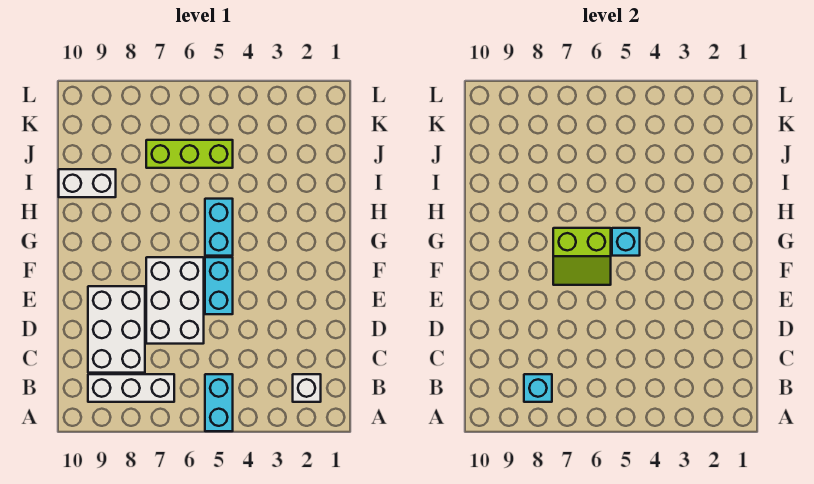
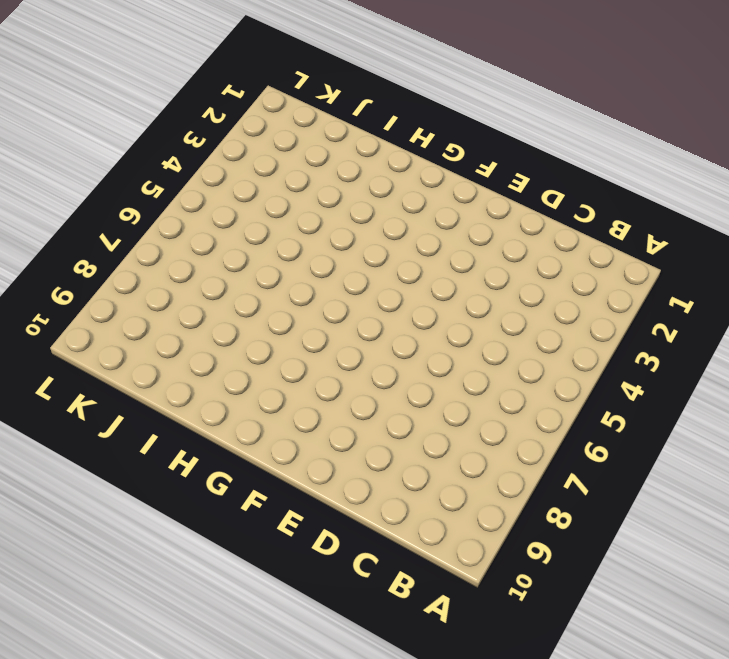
none -> cyan brick A5:B5 level 1
none -> white brick B2 level 1
none -> white brick B7:B9 level 1

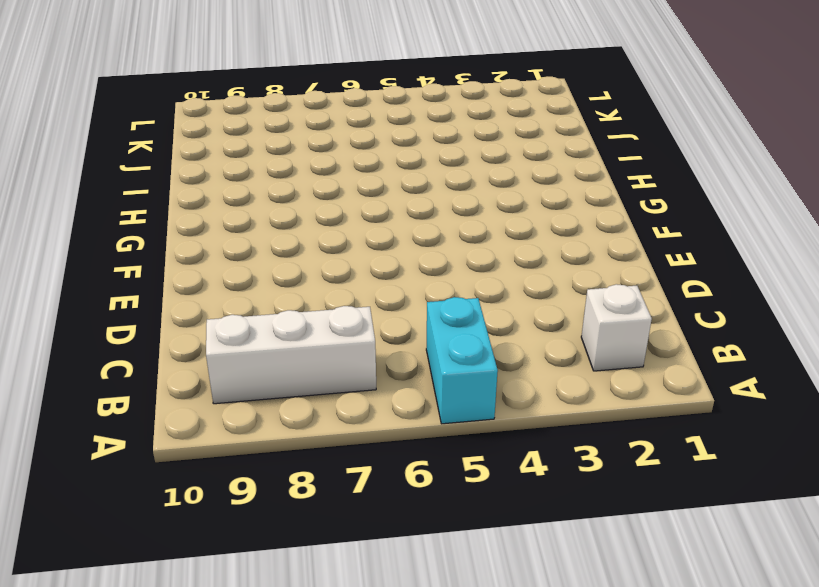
none -> white brick C8:E9 level 1
none -> white brick D6:F7 level 1
none -> cyan brick E5:F5 level 1

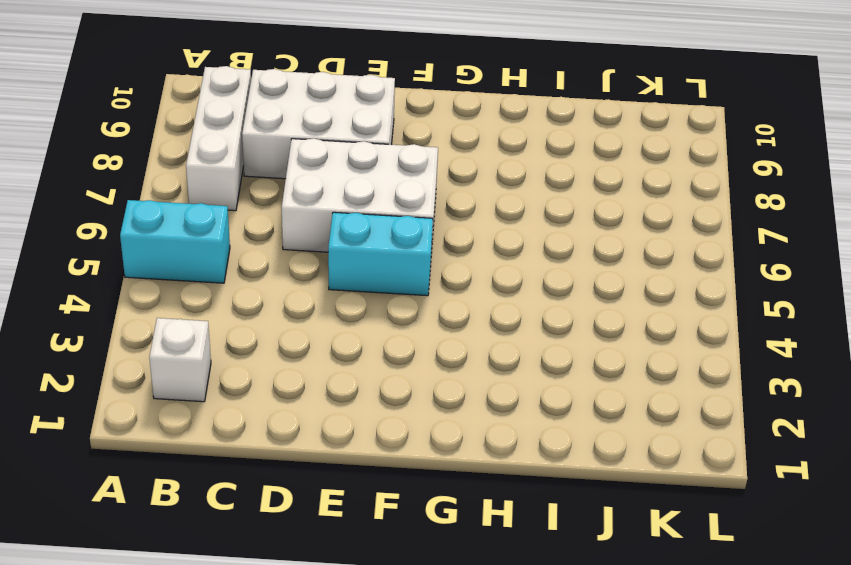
none -> cyan brick G5:H5 level 1
none -> white brick I9:I10 level 1
none -> lime brick J5:J7 level 1

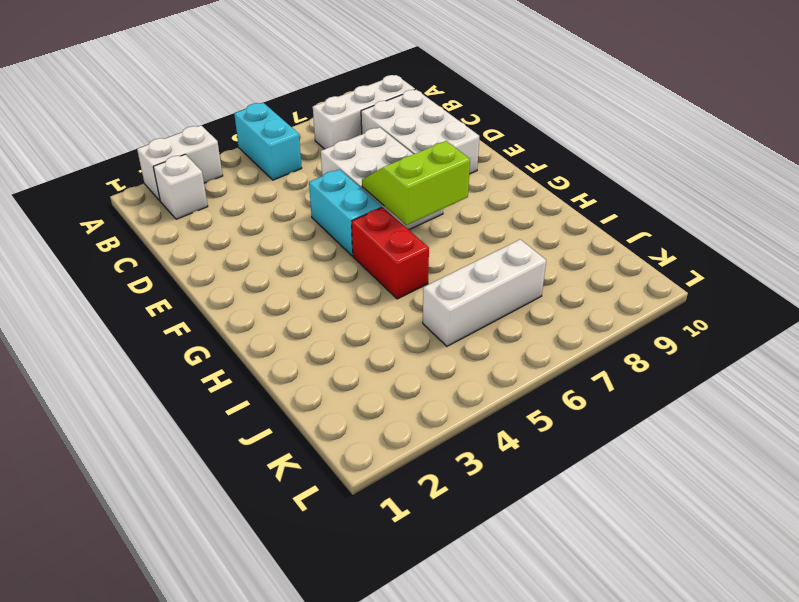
white brick A2:A3 level 1 -> white brick I9:I10 level 1
red brick G5:H5 level 1 -> cyan brick G5:H5 level 1
white brick J5:J7 level 1 -> lime brick J5:J7 level 1
none -> cyan brick B8 level 2
none -> cyan brick G5 level 2

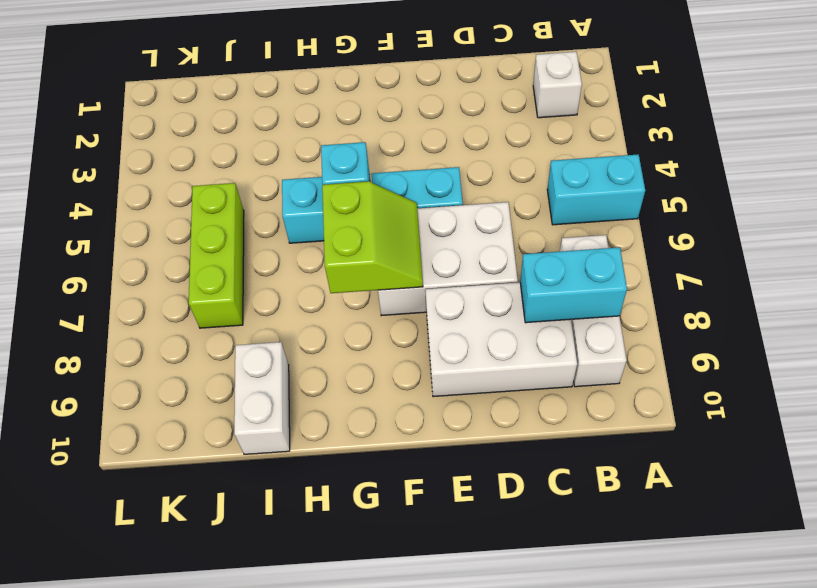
cyan brick B8:C8 level 2 -> cyan brick B8 level 2

